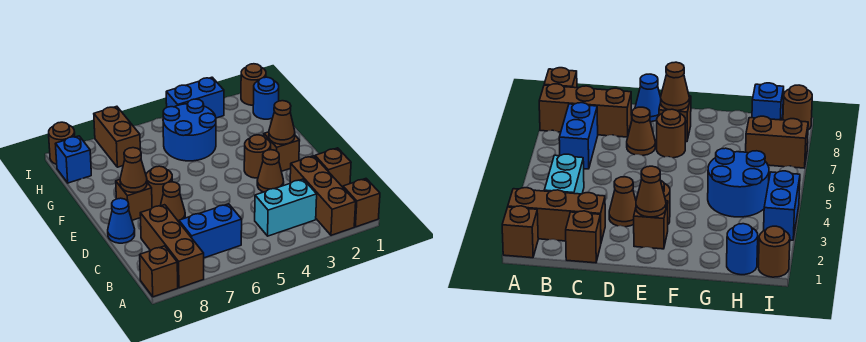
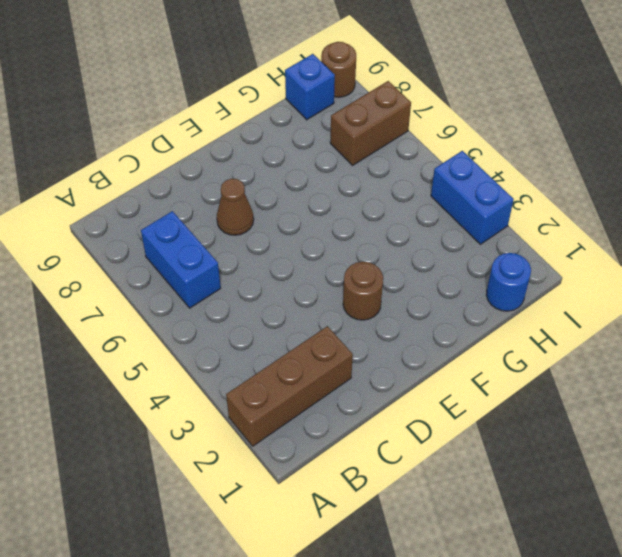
none -> brown brick A1 level 1
none -> brown brick A8:C8 level 1
none -> brown brick A9 level 1

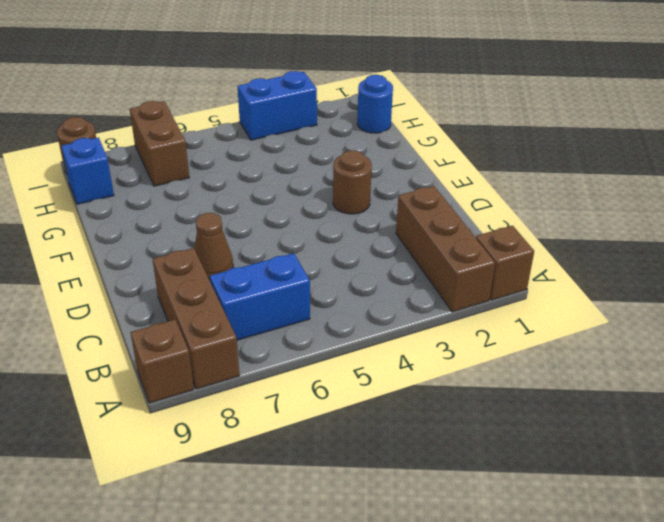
none -> cyan brick B3:B4 level 1
none -> brown brick C1 level 1
none -> brown cone D3 level 1

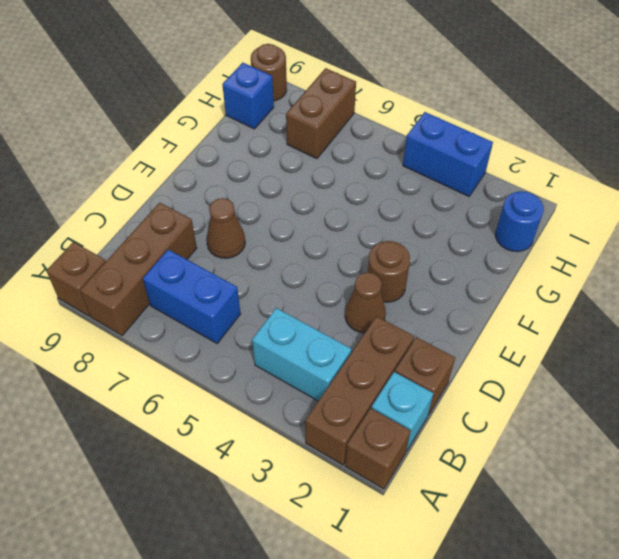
cyan brick B1 level 1 -> none
none -> blue cone D9 level 1
none -> brown brick E2 level 1
none -> brown round brick E7 level 1

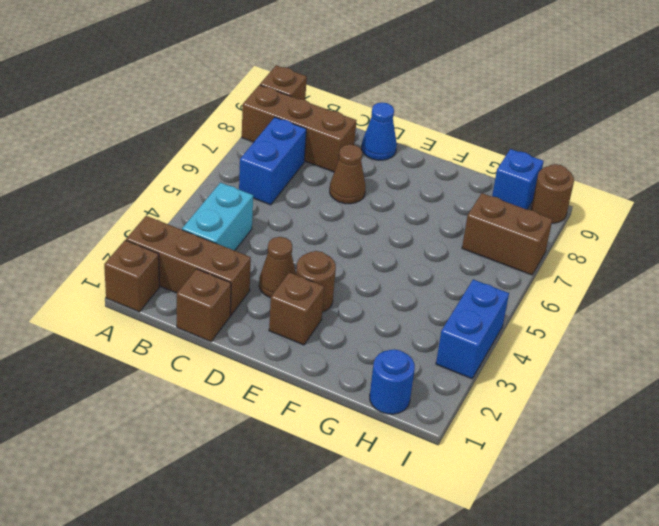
none -> brown round brick E7 level 1
none -> brown brick E8 level 1
none -> blue round brick G4:H5 level 1

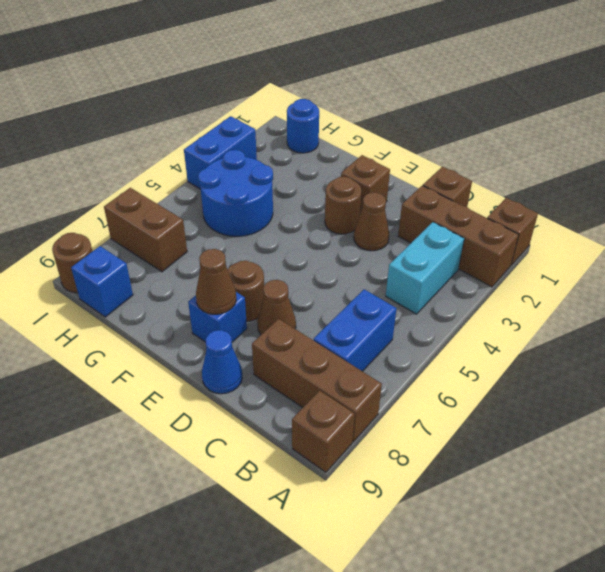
blue brick E8 level 1 -> brown brick E8 level 1
none -> brown round brick I1 level 1
none -> brown cone E2 level 2

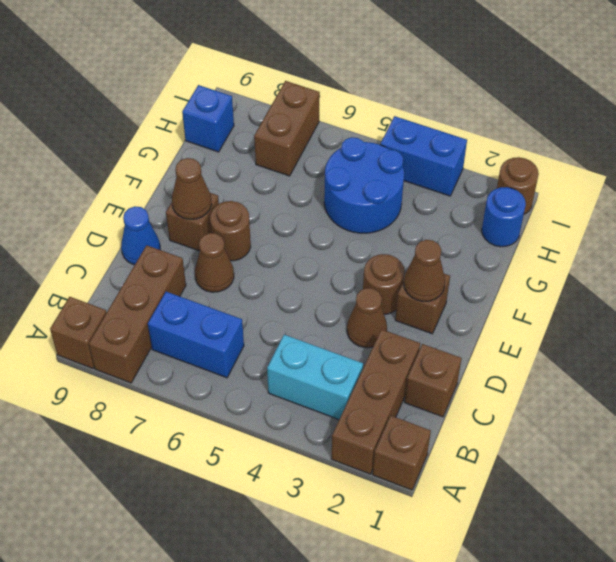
none -> brown round brick I9 level 1

